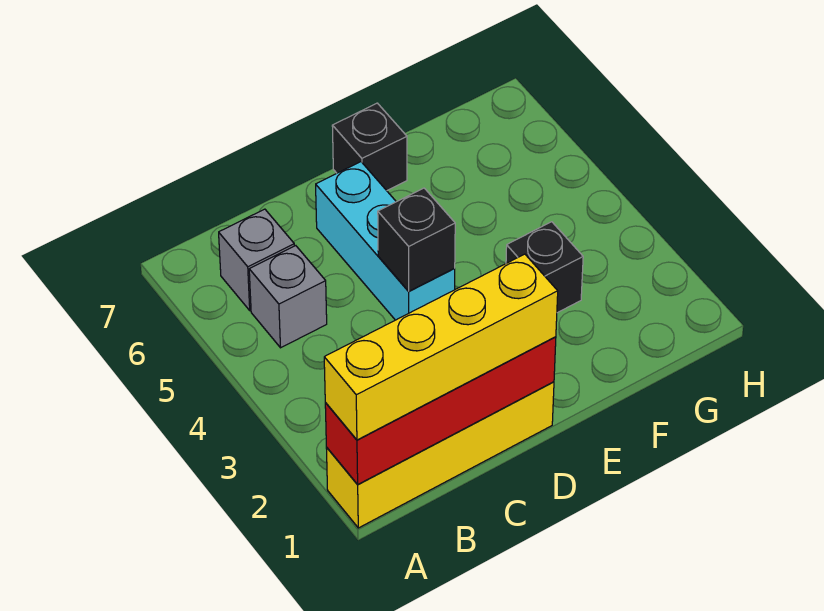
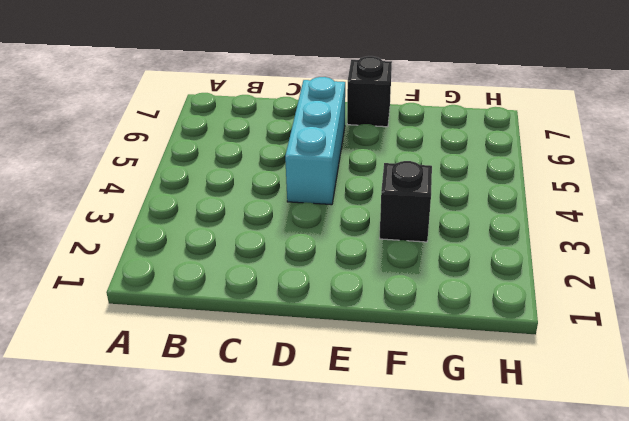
none -> yellow brick A1:D1 level 1
none -> grey brick B5 level 1

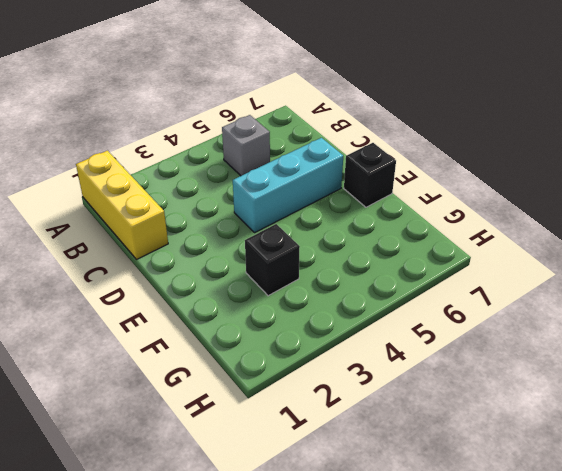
yellow brick A1:C1 level 1 -> yellow brick A1:D1 level 1
none -> grey brick B6 level 1
none -> red brick A1:D1 level 2

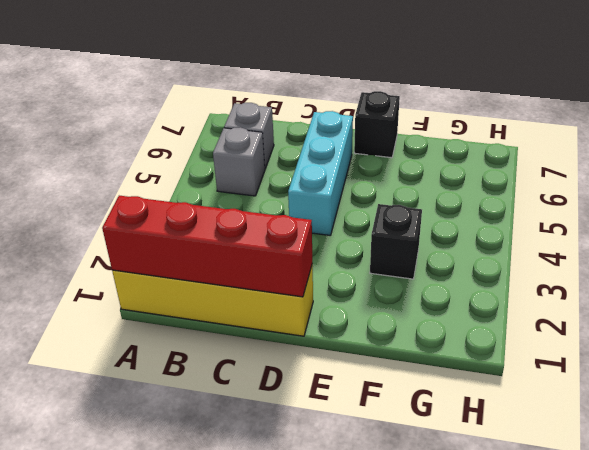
none -> black brick D4 level 2
none -> yellow brick A1:D1 level 3

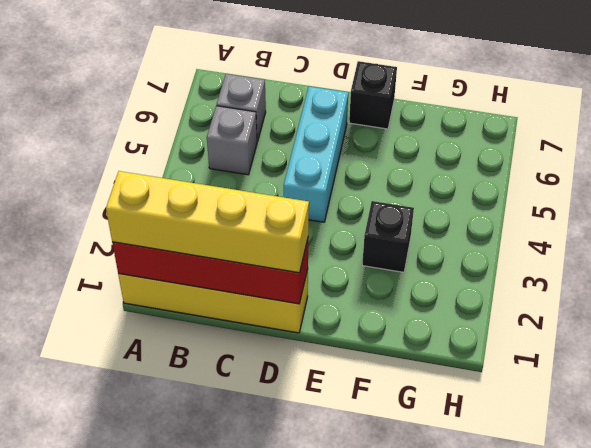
none -> black brick D4 level 2

